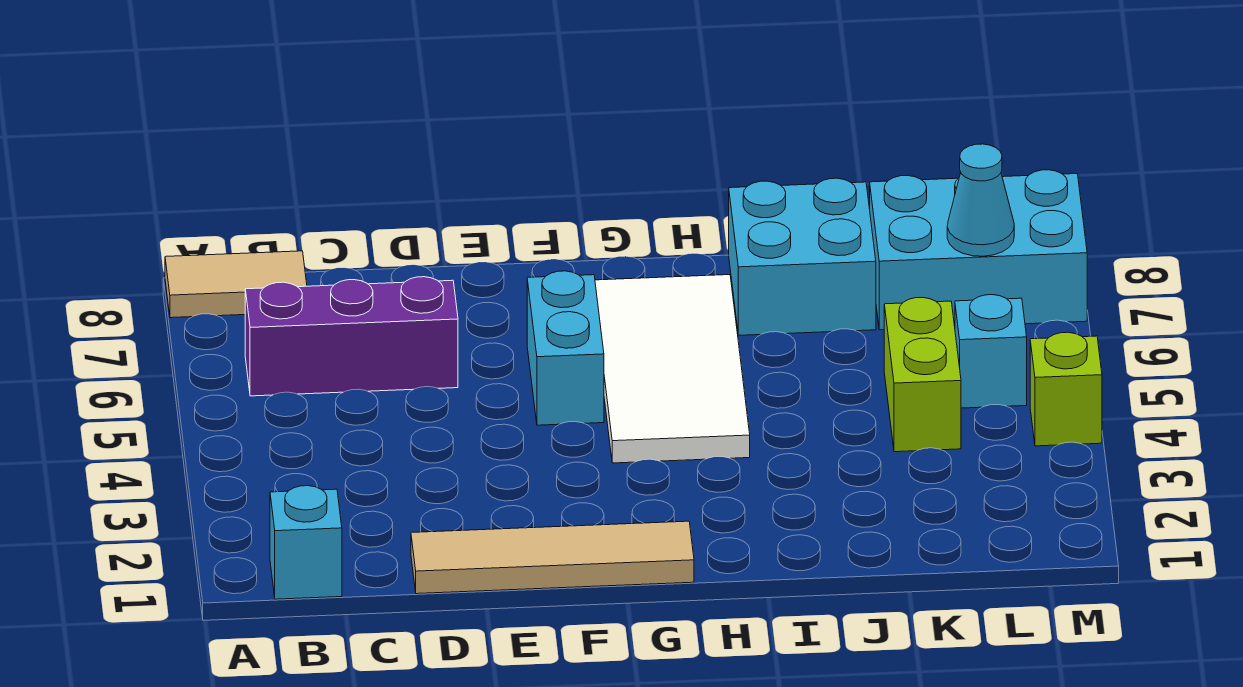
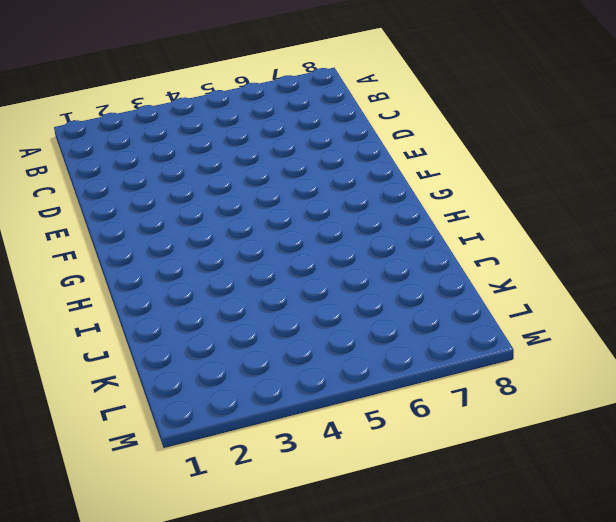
none -> tan tile A8:B8 level 1
none -> cyan brick B1 level 1
none -> purple brick B6:D6 level 1

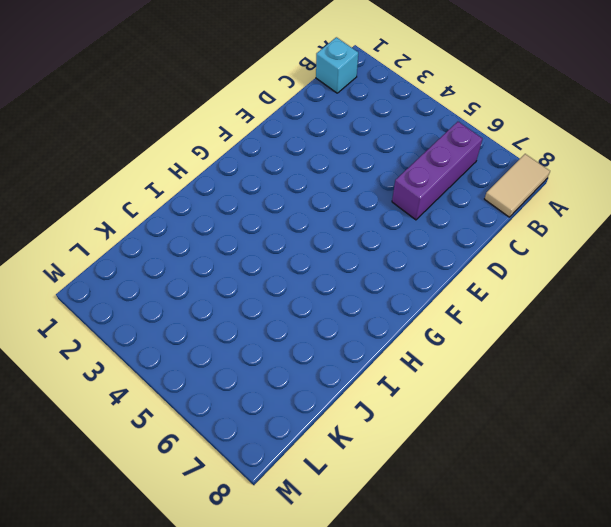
none -> tan tile D1:G1 level 1
none -> cyan brick F5:F6 level 1
none -> white tile G4:H7 level 1

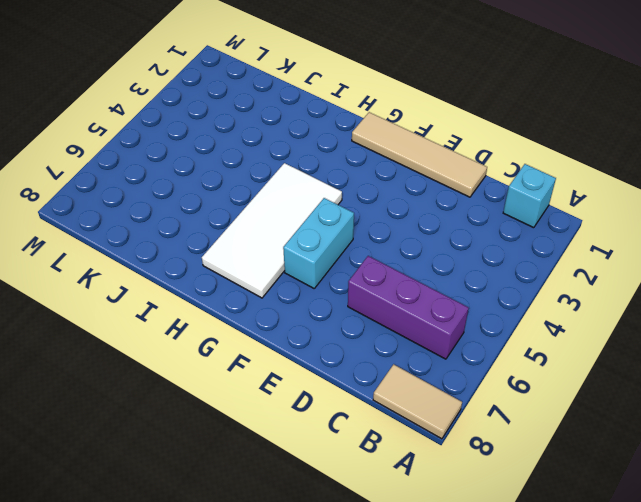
none -> cyan brick I7:J8 level 1
none -> lime brick K4:K5 level 1
none -> cyan brick K7:M8 level 1

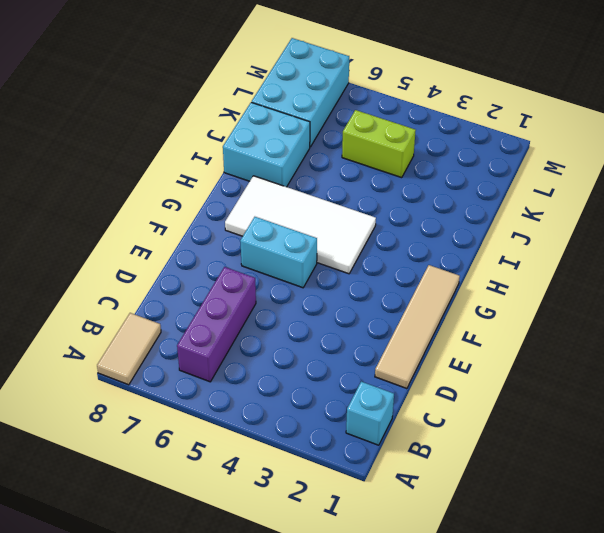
none -> cyan brick L5 level 1
none -> lime brick M4 level 1
none -> cyan cone L7 level 2

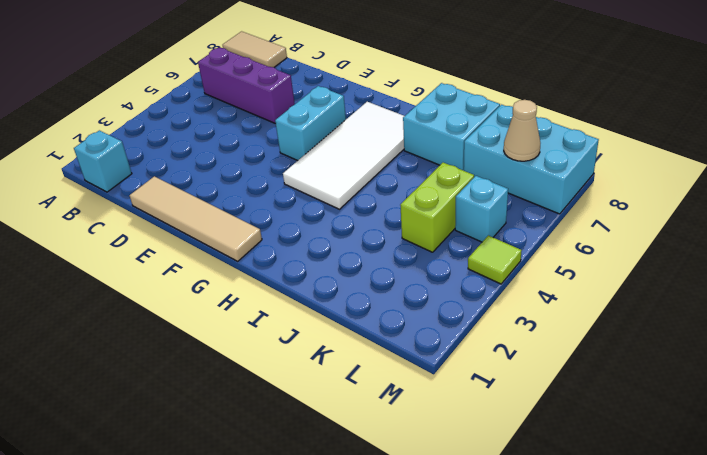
tan cone L7 level 2 -> cyan cone L7 level 2
lime tile M4 level 1 -> lime brick M4 level 1

